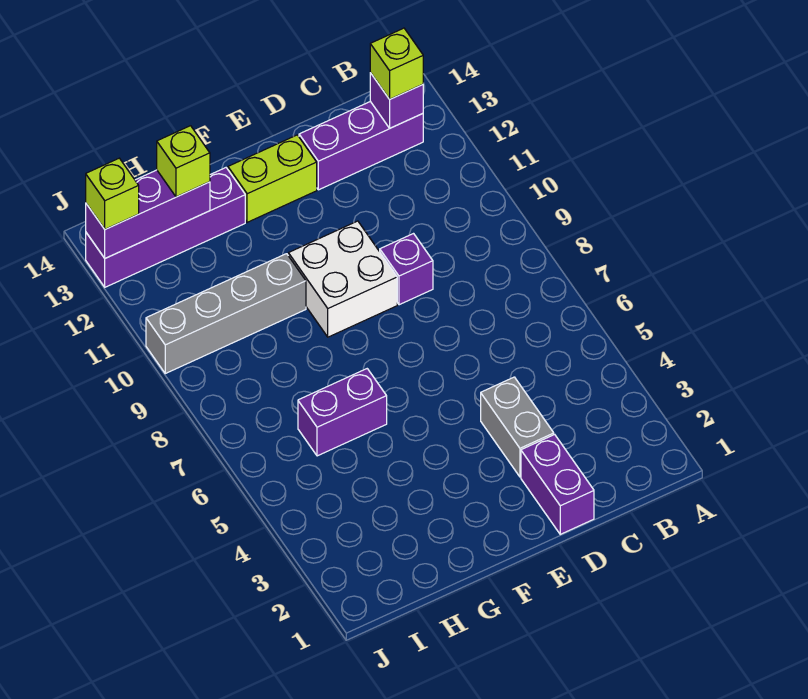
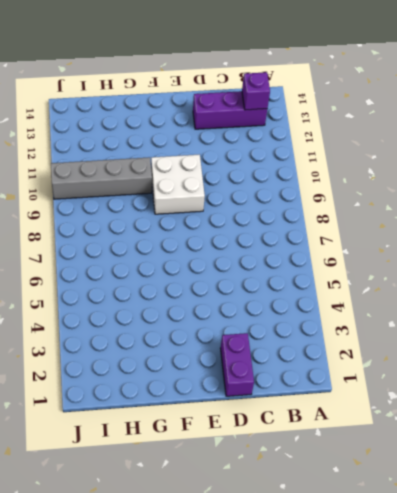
none -> grey brick D3:D4 level 1
none -> purple brick D9 level 1
none -> lime brick E13:F13 level 1

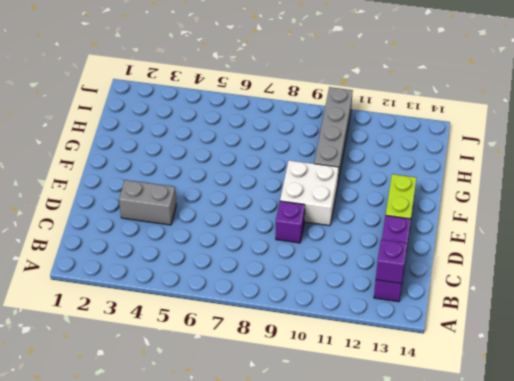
none -> purple brick D1:D2 level 1
none -> purple brick G6:H6 level 1
none -> purple brick G13:J13 level 1

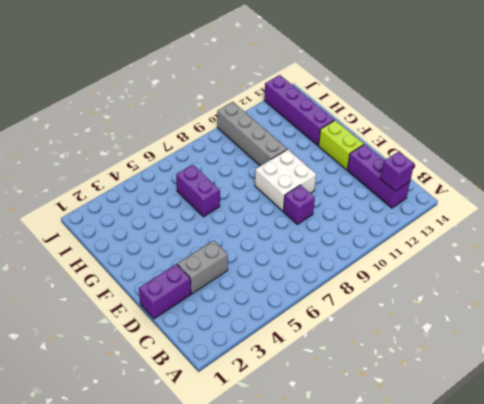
none -> purple brick H13:J13 level 2
none -> lime brick B13 level 3
none -> lime brick H13 level 3

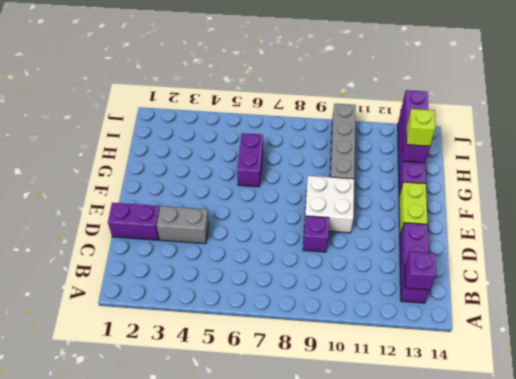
none -> lime brick B13 level 3
none -> lime brick J13 level 3

